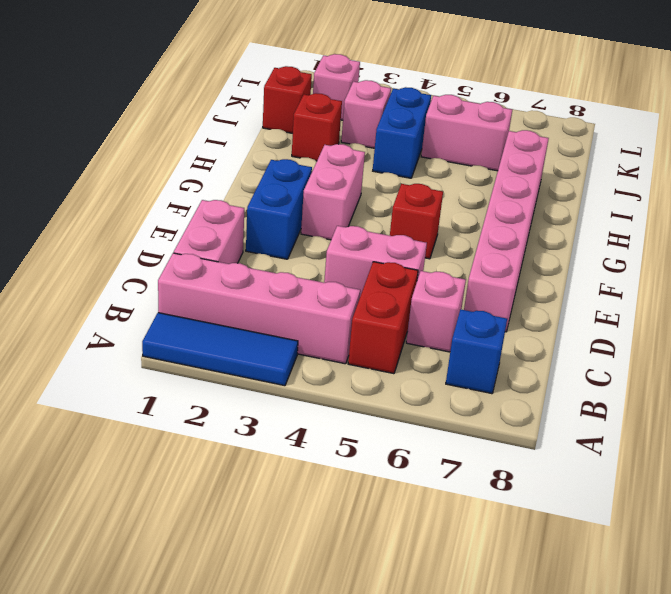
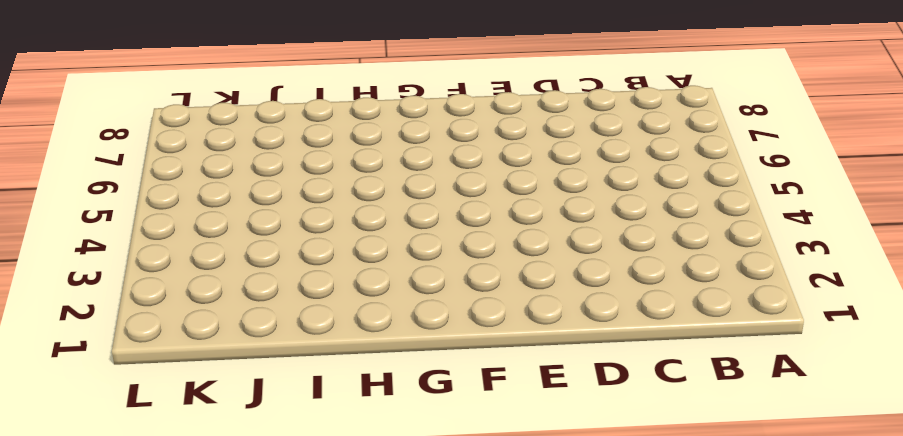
none -> blue tile A1:A3 level 1
none -> pink brick B1:B4 level 1
none -> red brick B5:C5 level 1

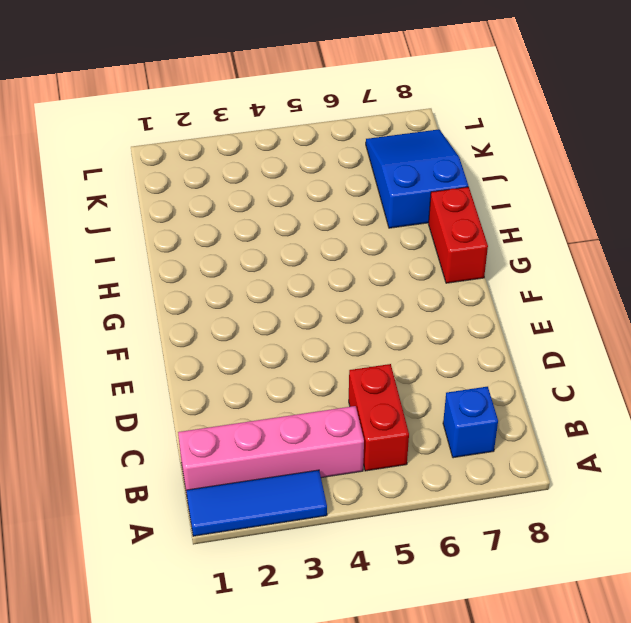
red brick G8:H8 level 1 -> none
blue slope I7:K8 level 1 top I -> pink brick D7:I7 level 1
none -> pink brick C1:D1 level 1
none -> pink brick C6 level 1
none -> pink brick D4:D5 level 1

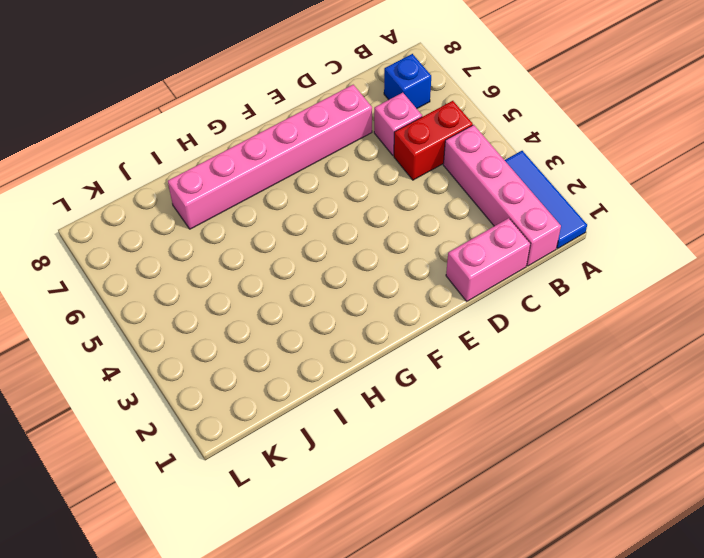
none -> pink brick D4:D5 level 1
none -> blue brick E2:F2 level 1
none -> pink brick F3:G3 level 1

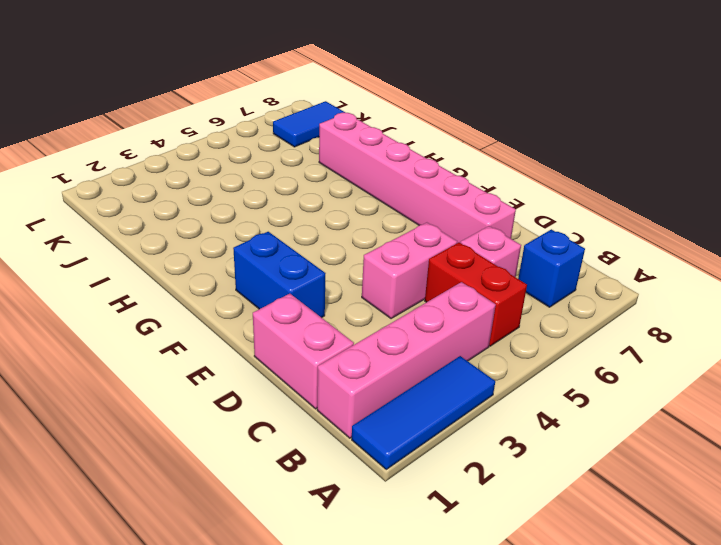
blue tile K7:K8 level 1 -> none
none -> pink brick F3:G3 level 1
none -> red brick F5 level 1
none -> red brick I2 level 1

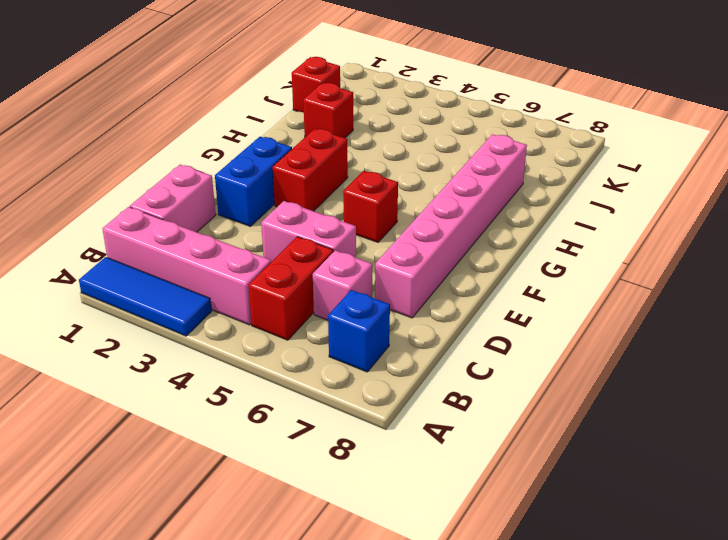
red brick F3:G3 level 1 -> pink brick F3:G3 level 1
none -> blue brick I4:J4 level 1
none -> pink brick J3 level 1
none -> pink brick J5:J6 level 1

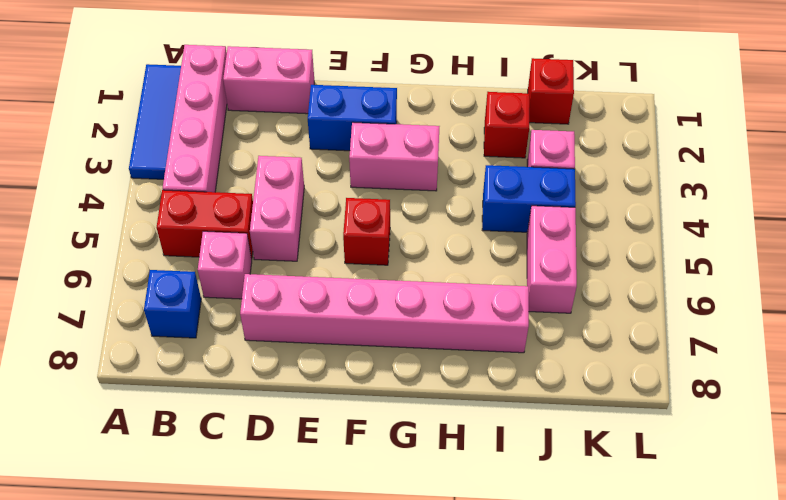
none -> pink brick K2 level 1

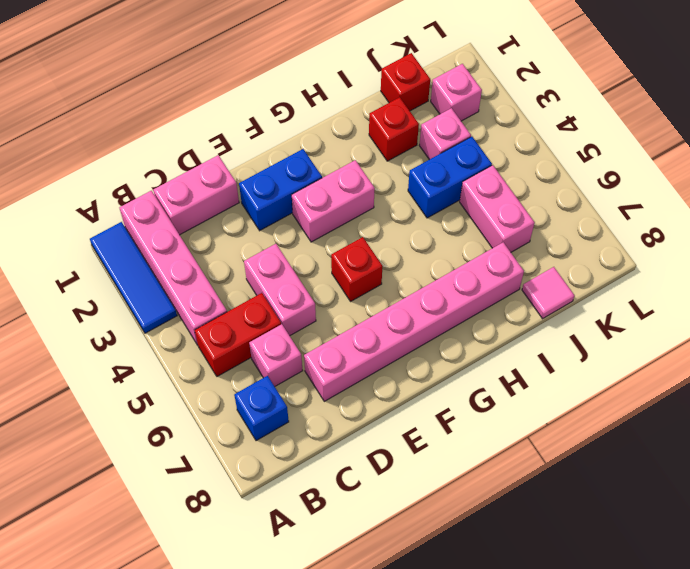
pink tile J8 level 1 -> none

